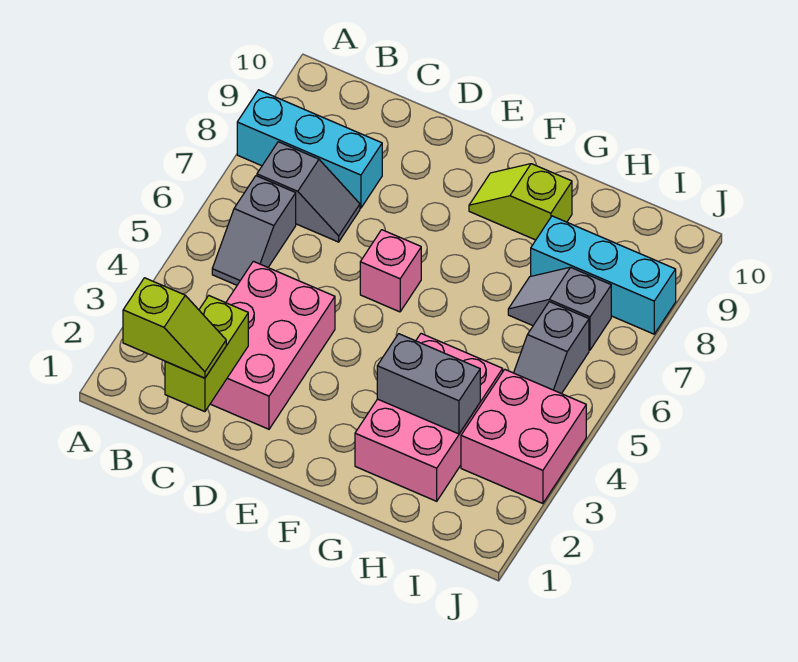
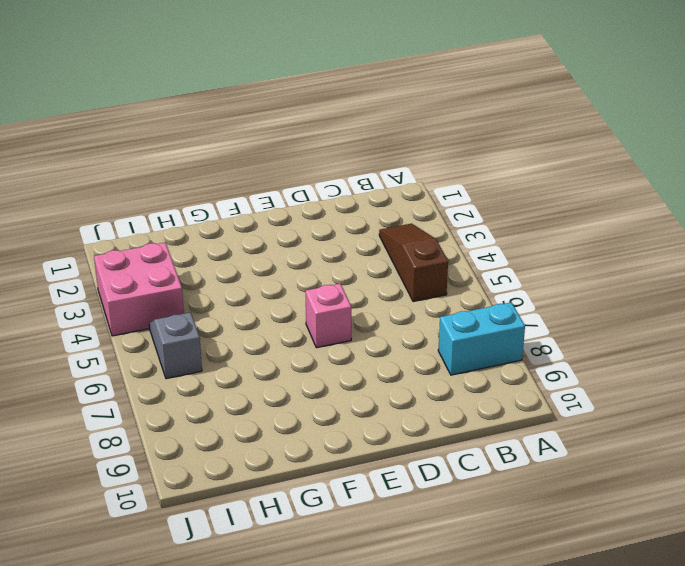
cyan brick A8:B8 level 1 -> cyan brick A8:C8 level 1
brown slope B3:B5 level 1 top 5 -> grey slope B5:B6 level 1 top 6
none -> grey slope B7:C7 level 1 top B
none -> pink brick C2:D4 level 1
none -> lime slope F9:G9 level 1 top G

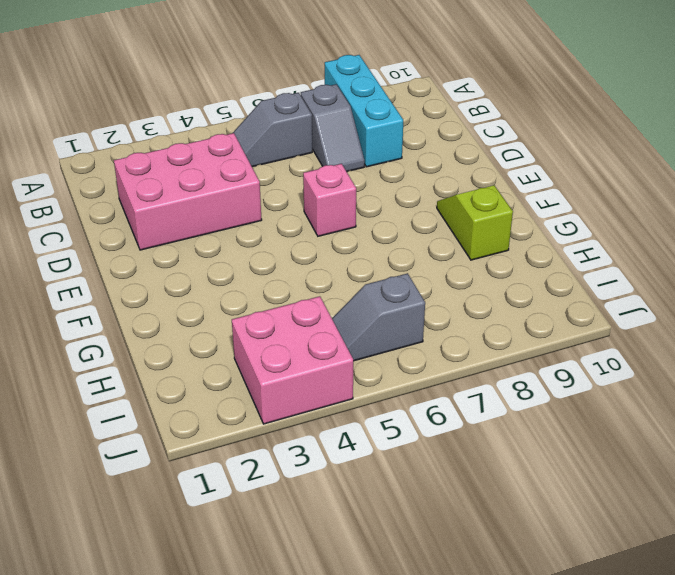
none -> pink brick G2:H4 level 1
none -> grey slope H7:I7 level 1 top I
none -> cyan brick H8:J8 level 1

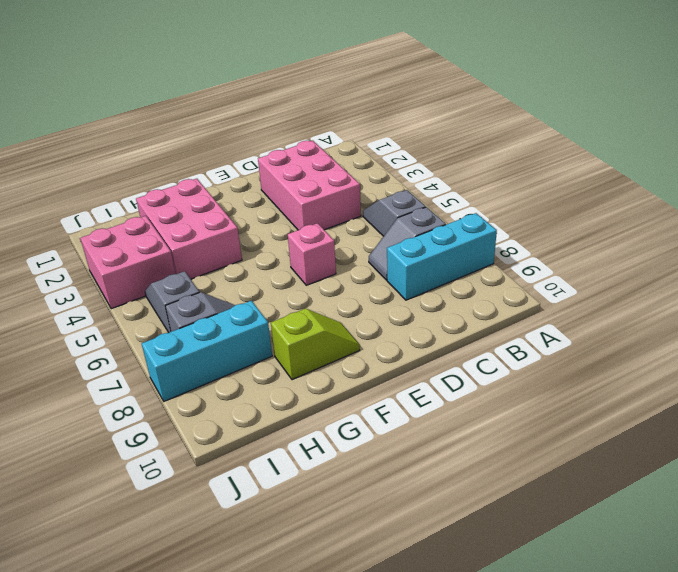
none -> lime brick C1:C2 level 2
none -> grey brick G3:H3 level 2
none -> lime slope B1:C1 level 3 top B

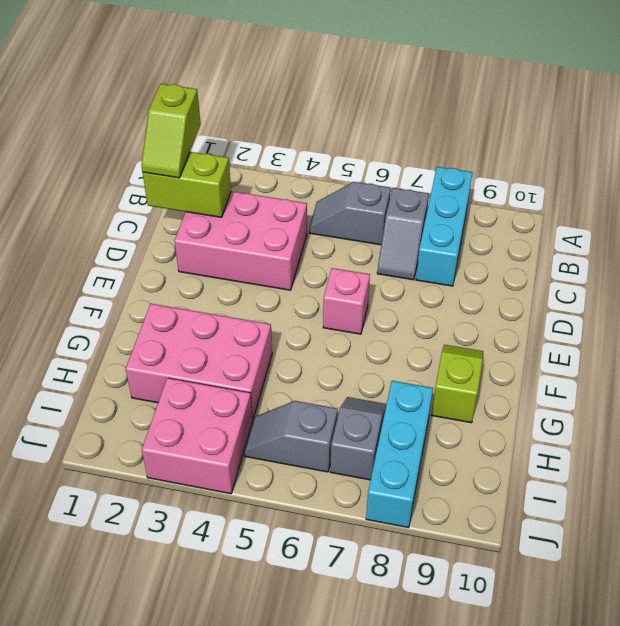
none -> grey brick G3:H3 level 2

